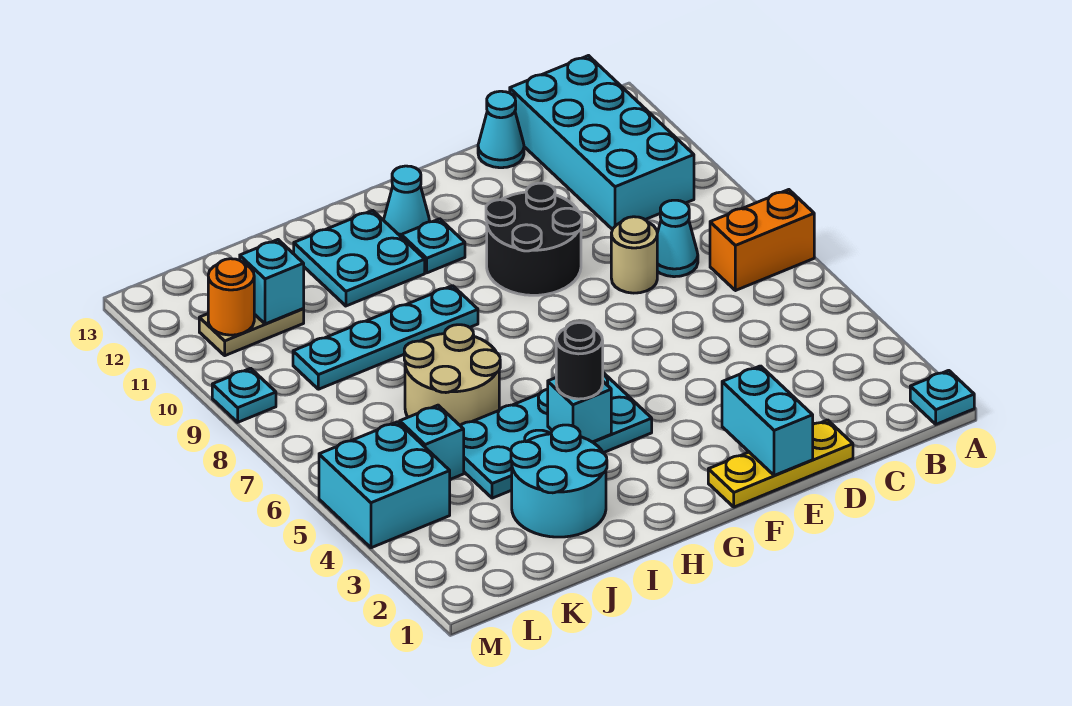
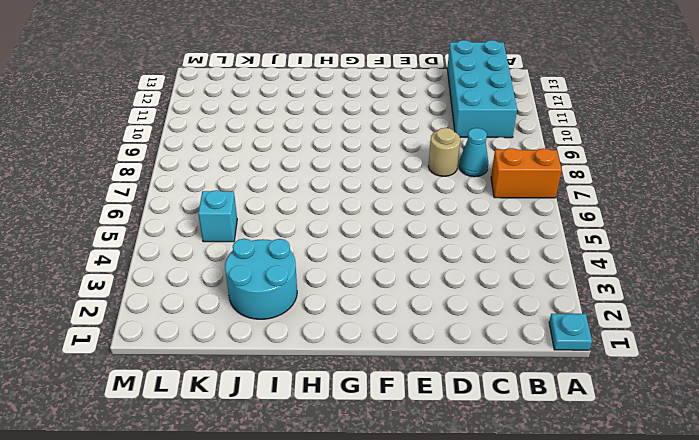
none -> yellow plate D1:F1 level 1
none -> cyan cone D13 level 1
none -> black round brick E9:F10 level 1

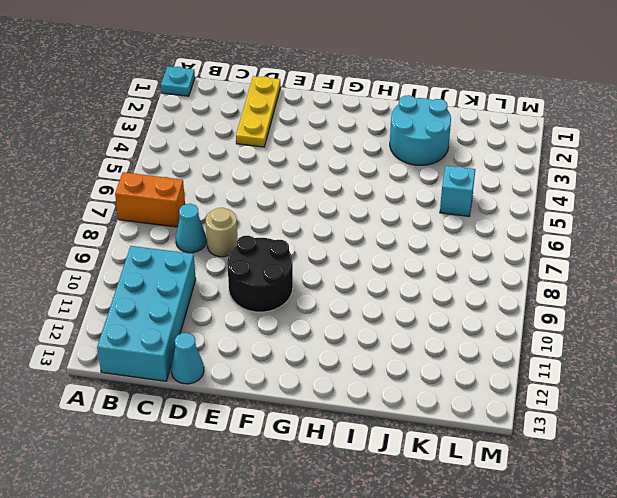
yellow plate D1:D3 level 1 -> yellow plate D1:F1 level 1
none -> cyan plate G4:J5 level 1
none -> cyan plate G11 level 1
none -> cyan cone G12 level 1

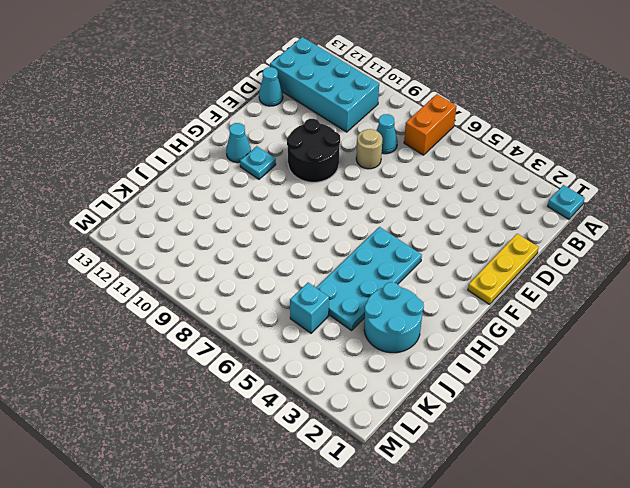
none -> cyan plate H9:K9 level 1
none -> cyan plate H11:I12 level 1
none -> tan round brick I6:J7 level 1

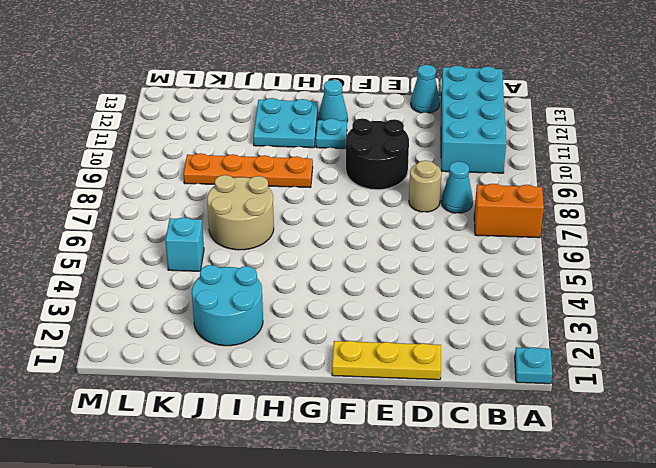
orange plate H9:K9 level 1 -> cyan plate H9:K9 level 1
none -> cyan plate G4:J5 level 1
none -> tan plate K11:L11 level 1
none -> cyan brick L4:M5 level 1

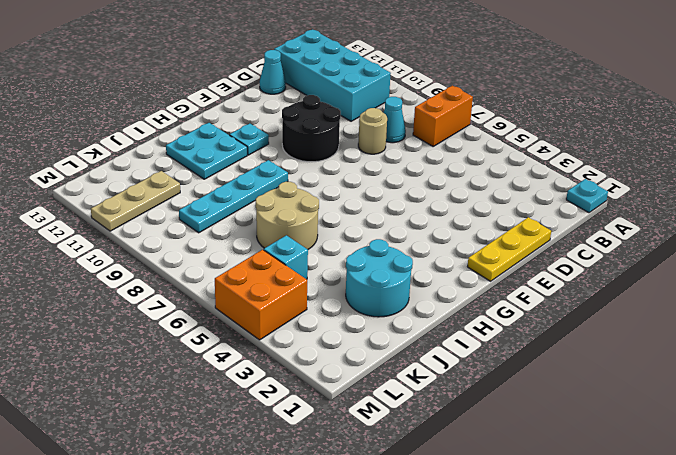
tan plate K11:M11 level 1 -> tan plate K11:L11 level 1
orange brick L4:M5 level 1 -> cyan brick L4:M5 level 1
none -> cyan plate G4:J5 level 1
none -> cyan cone G12 level 1
none -> cyan plate M9 level 1

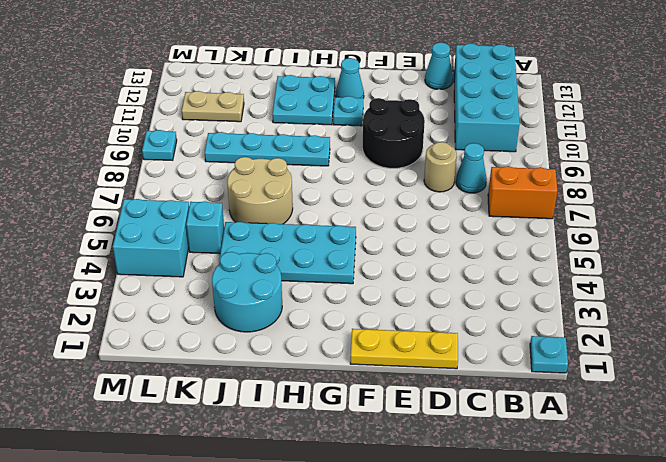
none -> cyan brick E1:E2 level 2
none -> cyan brick H4 level 2
none -> cyan brick K11 level 2

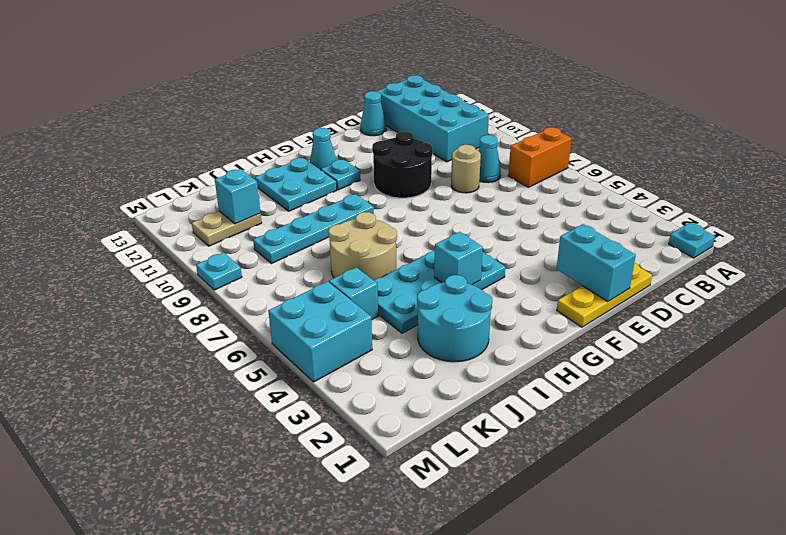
none -> orange round brick L11 level 2
none -> black round brick H4 level 3

